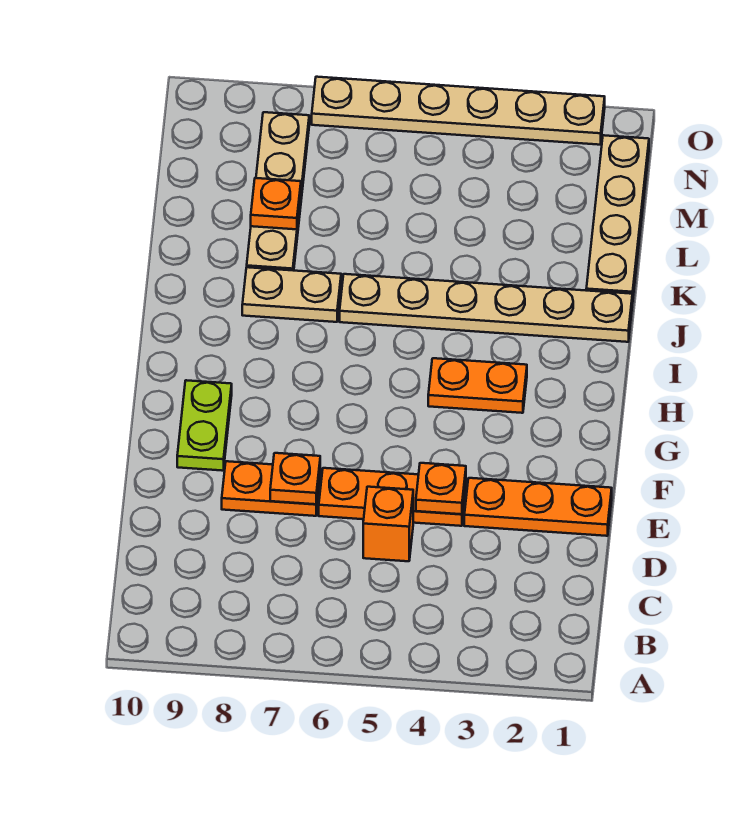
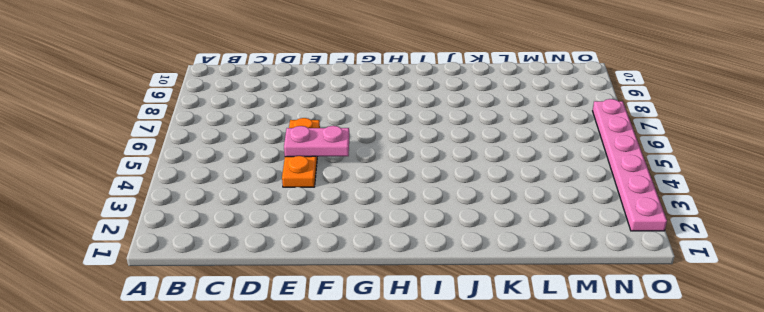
pink plate E5:F5 level 2 -> none
pink plate O2:O7 level 1 -> tan plate O2:O7 level 1
none -> orange brick D5 level 1
none -> orange plate E1:E3 level 1
none -> orange plate E7:E8 level 1

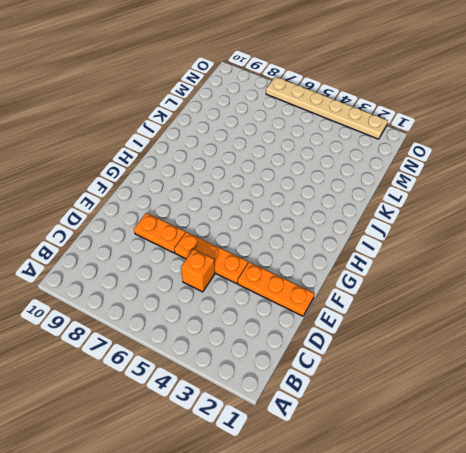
none -> lime plate F9:G9 level 1
none -> orange plate H3:H4 level 1
none -> tan plate J1:J6 level 1

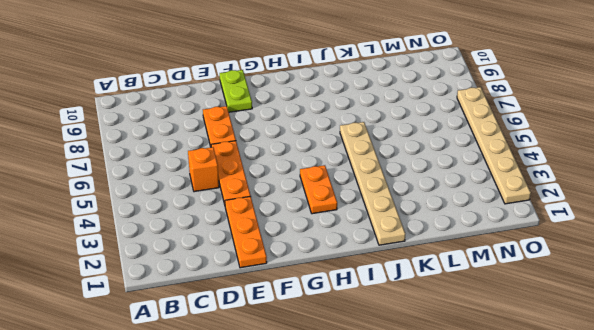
lime plate F9:F10 level 1 -> lime plate F9:G9 level 1
none -> tan plate J7:J8 level 1
none -> tan plate K1:N1 level 1
none -> tan plate K8:N8 level 1

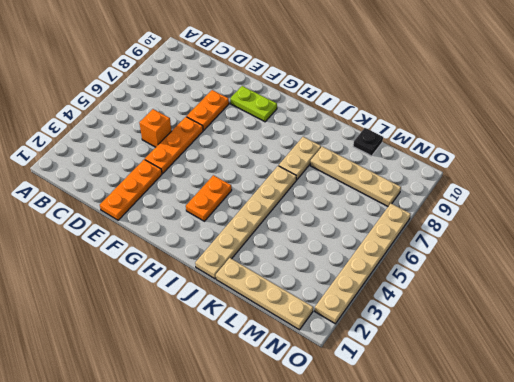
black plate L10 level 1 -> none
none -> orange plate E4 level 2
none -> orange plate E7 level 2
none -> orange plate L8 level 2

